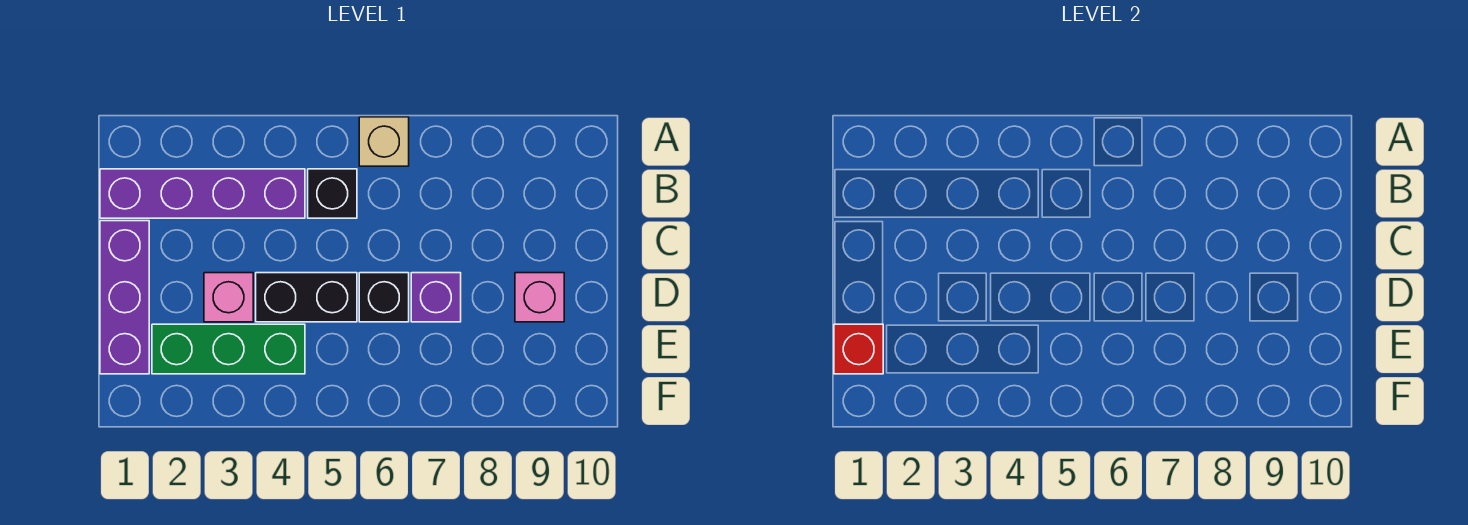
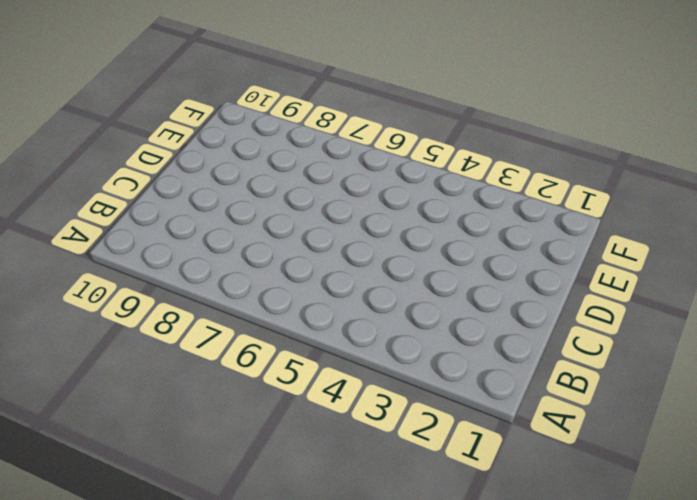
none -> tan brick A6 level 1
none -> purple brick B1:B4 level 1

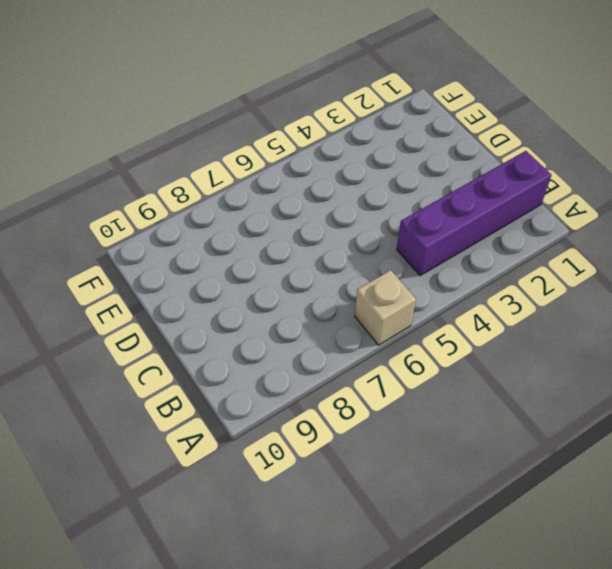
none -> black brick B5 level 1
none -> purple brick C1:E1 level 1

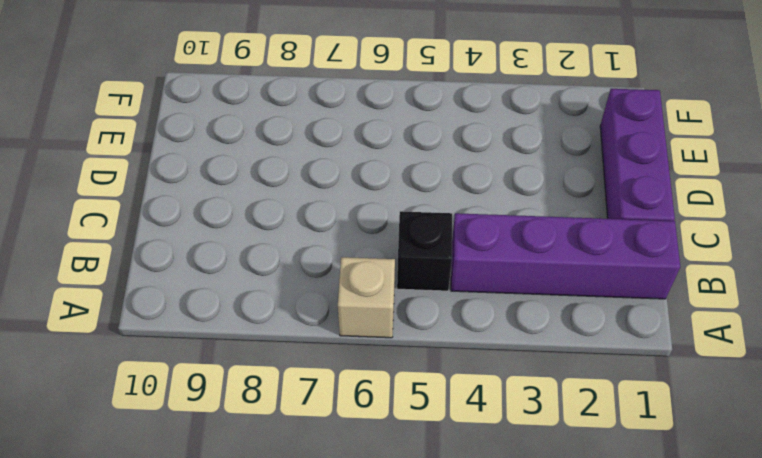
none -> pink brick D3 level 1
none -> black brick D4:D5 level 1

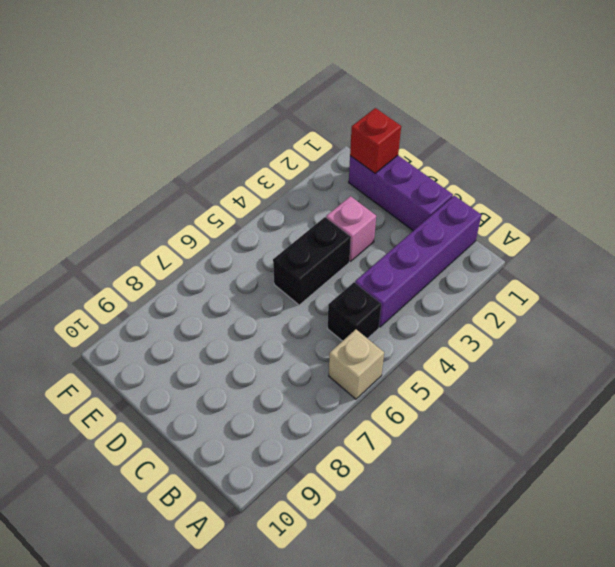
none -> black brick D6 level 1
none -> purple brick D7 level 1

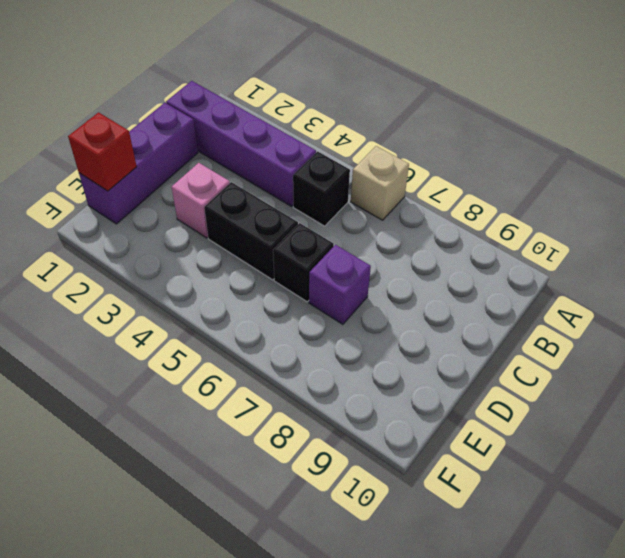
none -> pink brick D9 level 1
none -> green brick E2:E4 level 1

